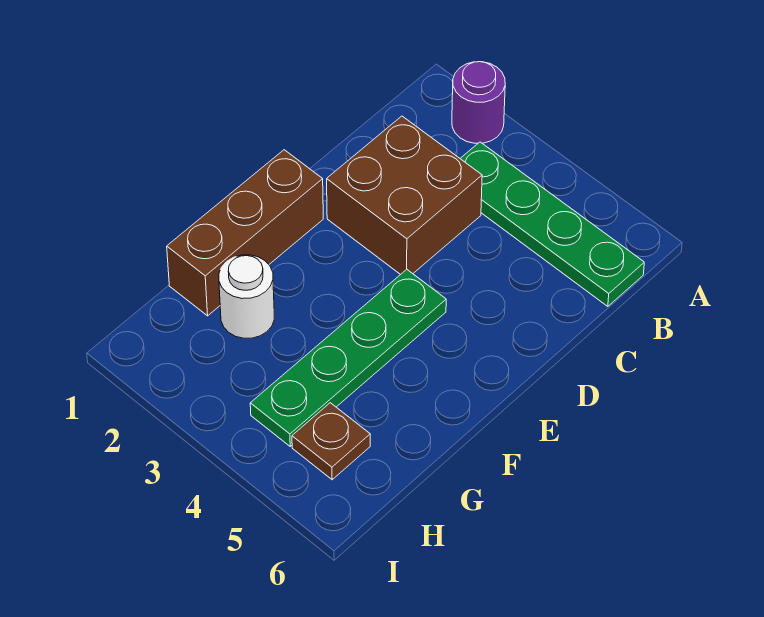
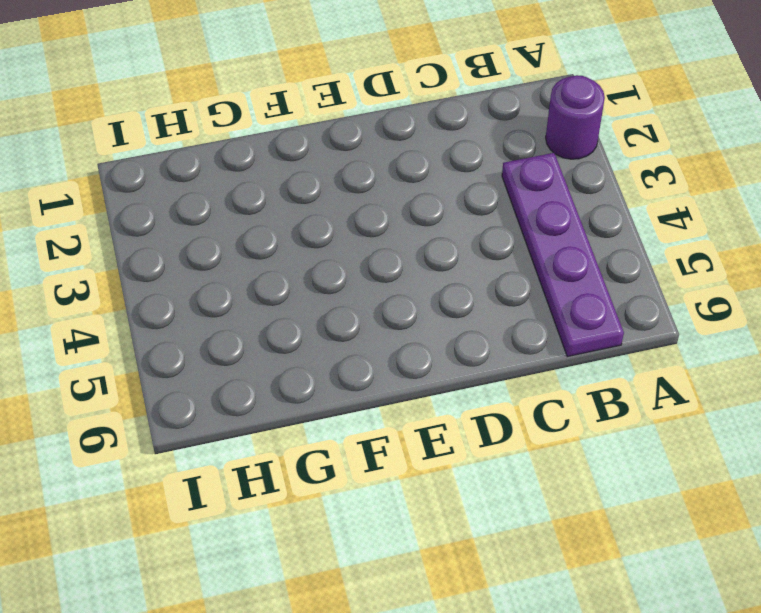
purple plate B3:B6 level 1 -> green plate B3:B6 level 1
none -> brown brick C2:D3 level 1
none -> brown brick E1:G1 level 1

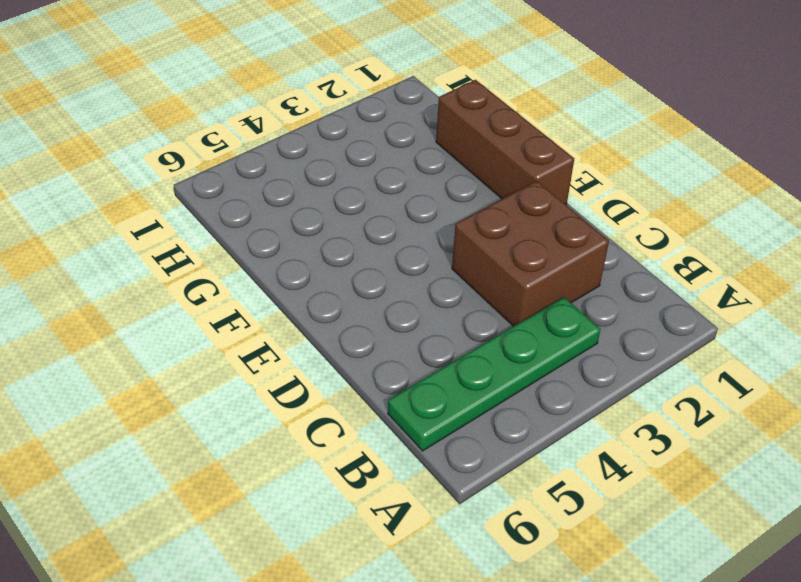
none -> purple round brick A2 level 1
none -> green plate E4:H4 level 1

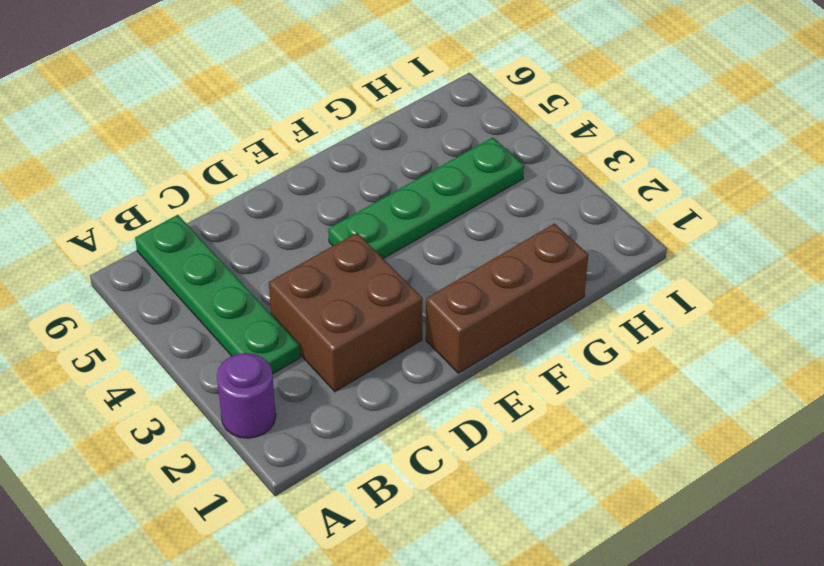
none -> white round brick G2 level 1
none -> brown plate H5 level 1

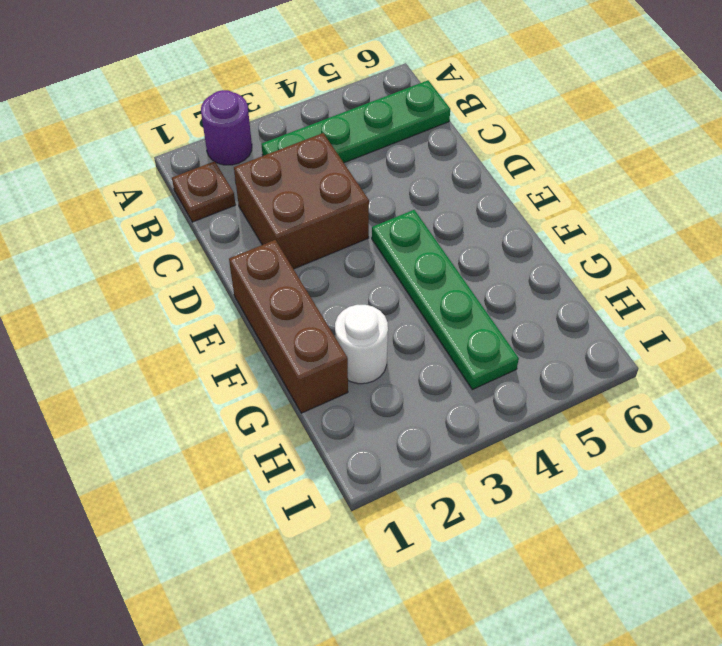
brown plate B1 level 1 -> brown plate H5 level 1

